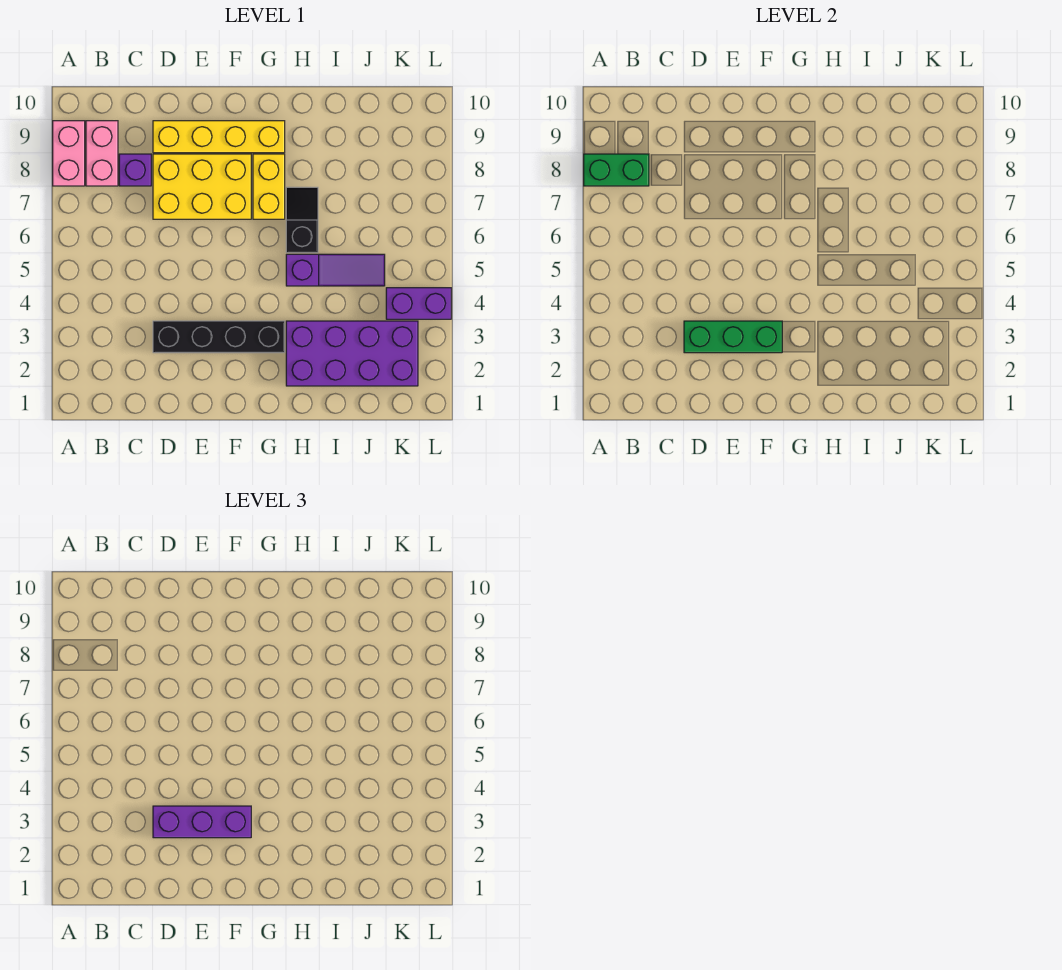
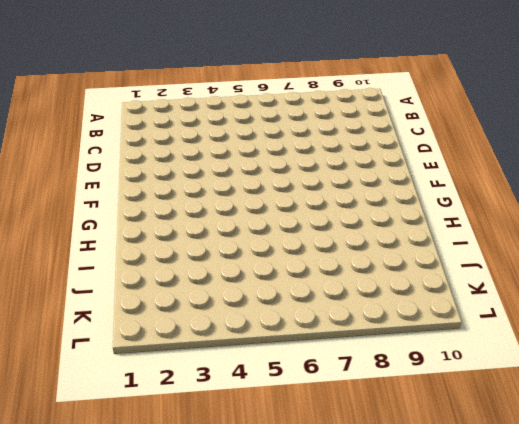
none -> pink brick A8:A9 level 1
none -> pink brick B8:B9 level 1
none -> purple brick C8 level 1

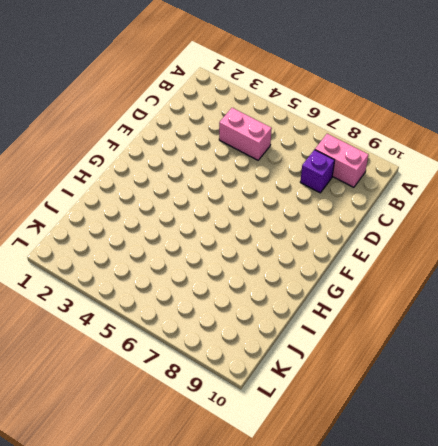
pink brick C4:C5 level 1 -> pink brick A8:A9 level 1
none -> black brick D3:G3 level 1
none -> yellow brick D7:F8 level 1
none -> yellow brick D9:G9 level 1

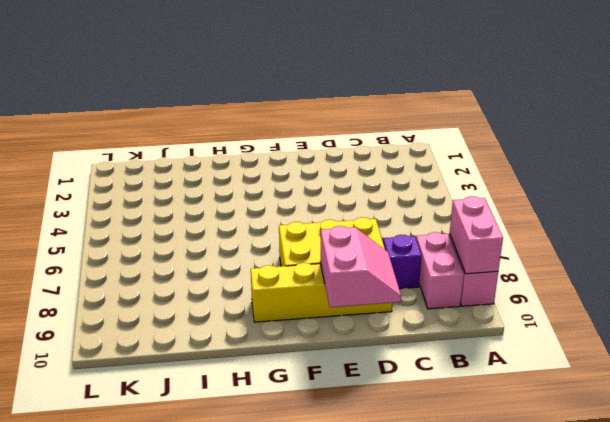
pink brick A8:A9 level 2 -> green brick A8:B8 level 2
pink slope D9:E10 level 2 top E -> none
none -> black brick D3:G3 level 1
none -> yellow brick G7:G8 level 1
none -> purple brick H2:K3 level 1

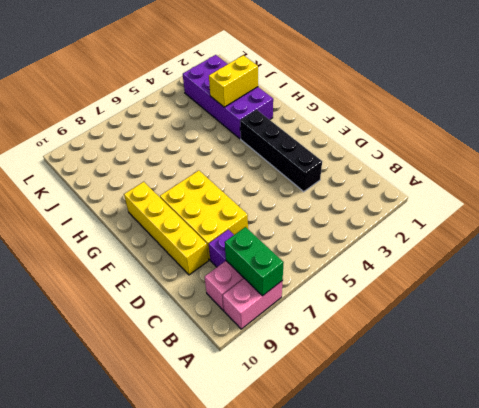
yellow brick I2:I3 level 2 -> yellow brick G7:G8 level 1
none -> purple slope H5:J5 level 1 top H
none -> black slope H6:H7 level 1 top 6
none -> purple brick K4:L4 level 1

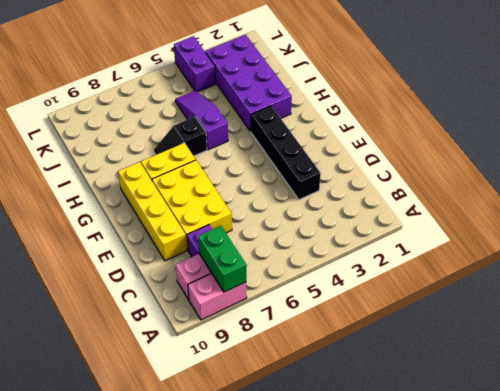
none -> green brick D3:F3 level 2
none -> purple brick D3:F3 level 3

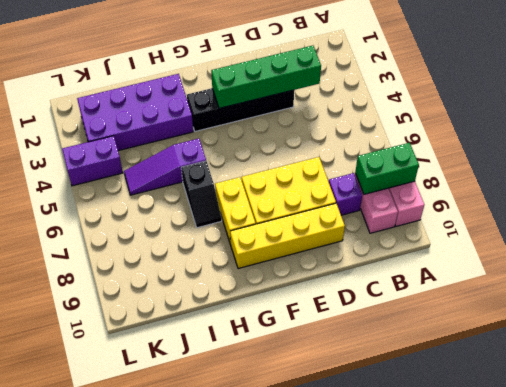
green brick C3:F3 level 2 -> green brick D3:F3 level 2
none -> purple brick D3:F3 level 3

